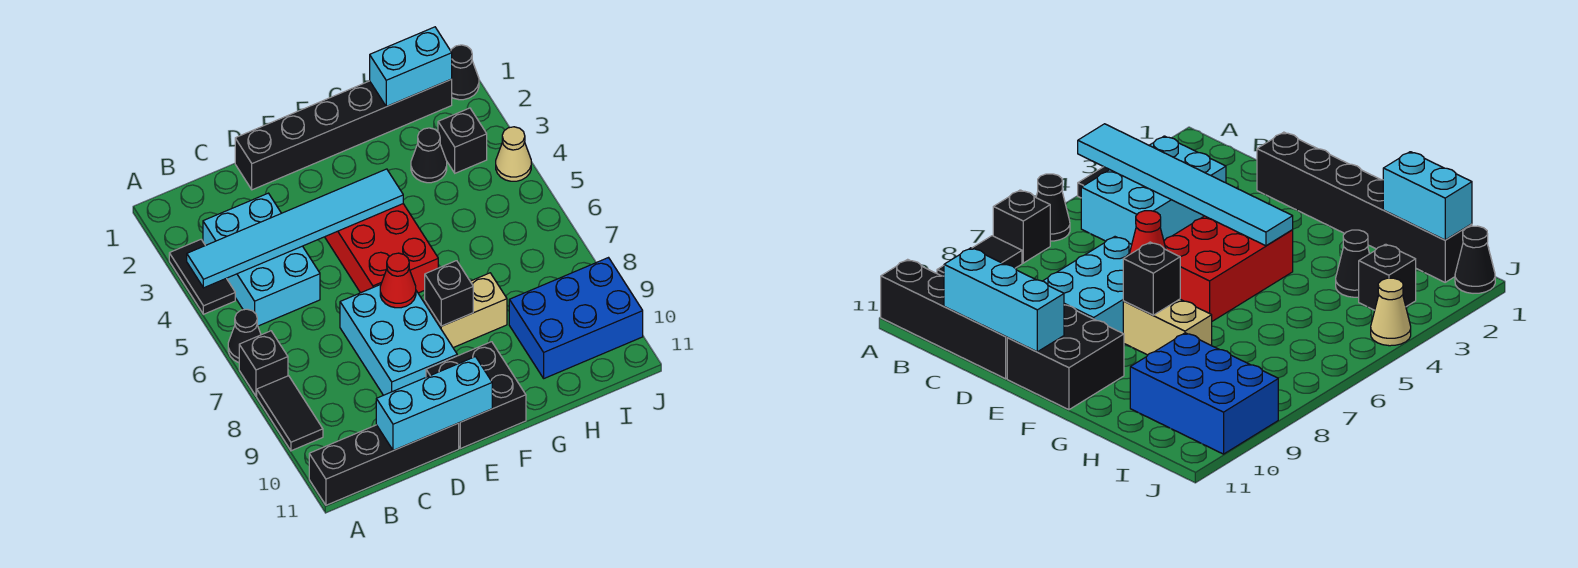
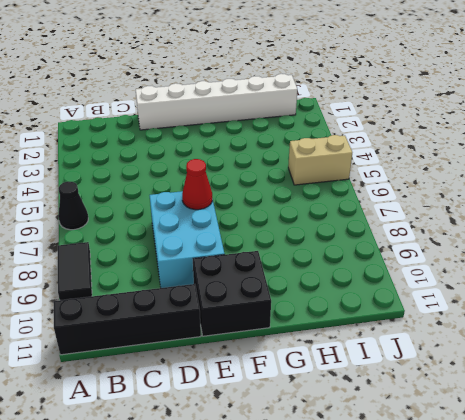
white brick D1:I1 level 1 -> black brick D1:I1 level 1
tan brick I5:J5 level 1 -> tan brick F8:G8 level 1
none -> black tile A3:A4 level 1
none -> black brick A7 level 1
none -> cyan brick B3:C5 level 1

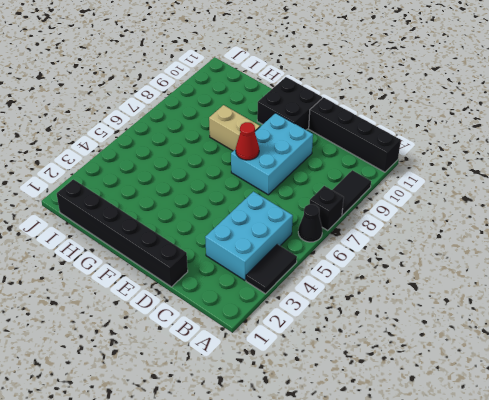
none -> red brick E4:F6 level 1
none -> black cone H3 level 1
none -> blue brick H9:J10 level 1

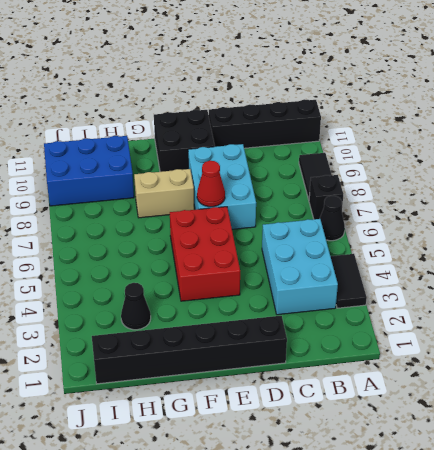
none -> black brick I3 level 1
none -> black cone J1 level 1
none -> tan cone J4 level 1

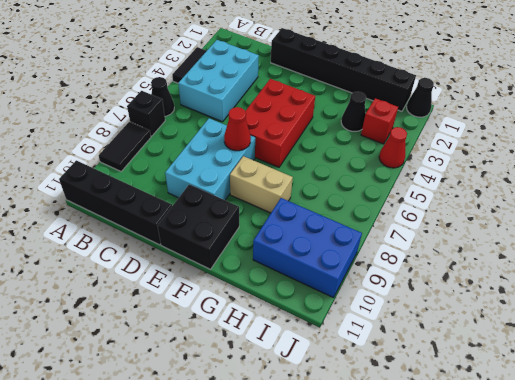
red brick I3 level 1 -> black brick I3 level 1
red cone J4 level 1 -> tan cone J4 level 1
none -> cyan tile A4:F4 level 2
none -> cyan brick C11:E11 level 2
none -> black brick F8 level 2

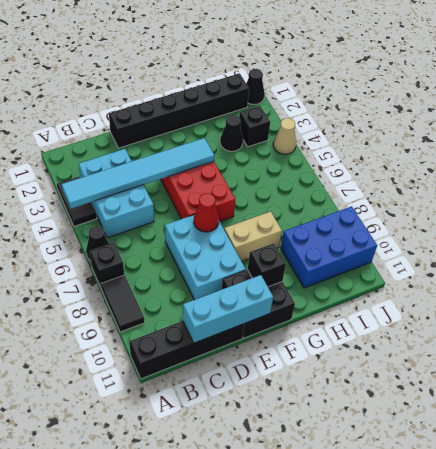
black brick F10 level 2 -> black brick F8 level 2
none -> cyan brick H1:I1 level 2

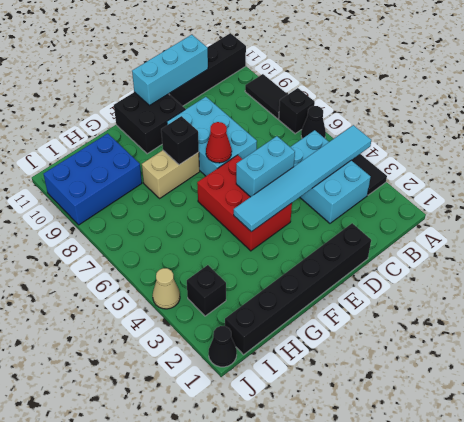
cyan brick D5:E5 level 2 -> cyan brick H1:I1 level 2
none -> black cone H3 level 1

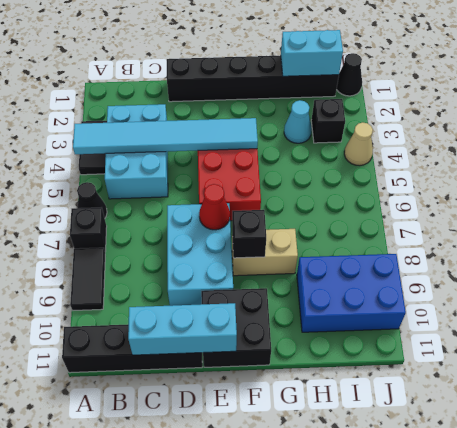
cyan cone H3 level 1 -> black cone H3 level 1

